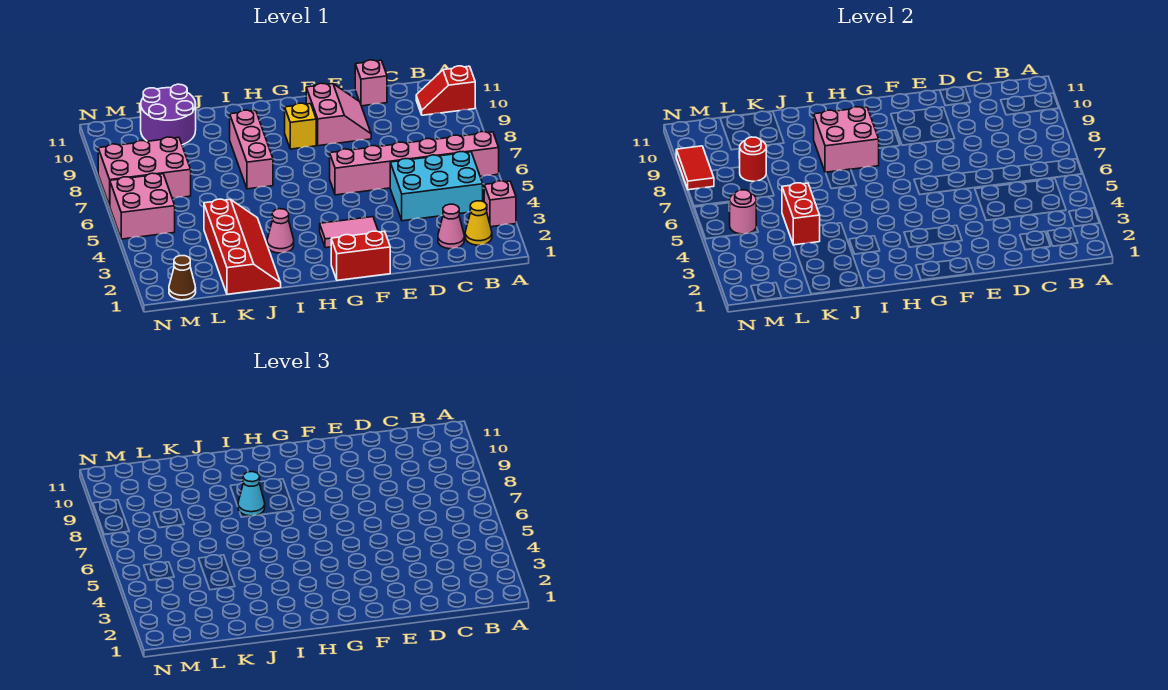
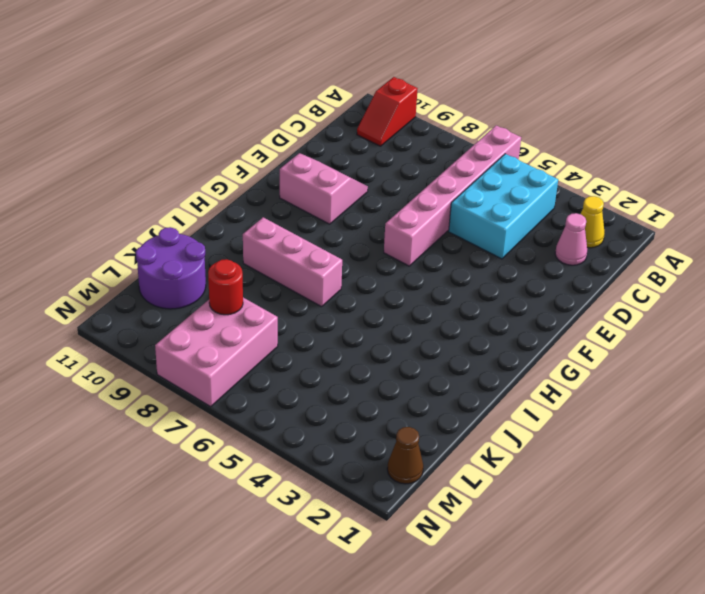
none -> pink brick A3 level 1
none -> pink brick D11 level 1
none -> red brick F1:G1 level 1

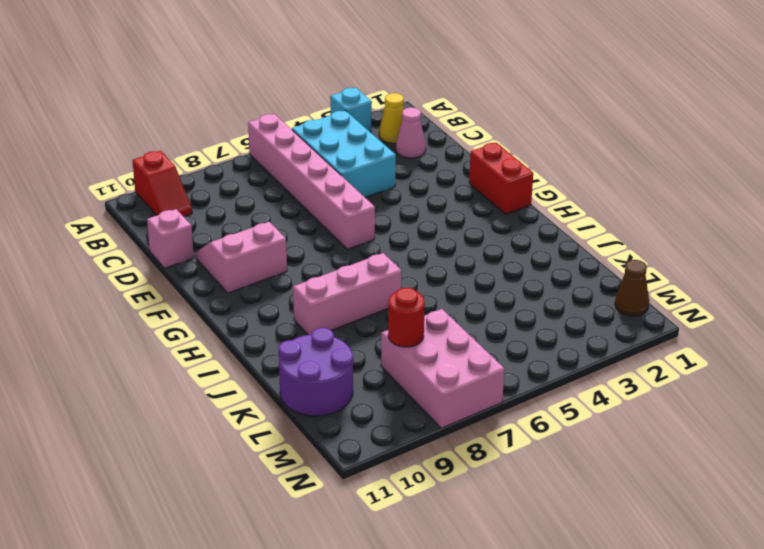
cyan brick A3 level 1 -> pink brick A3 level 1
none -> pink tile F3:G3 level 1
none -> yellow brick G9 level 1
none -> pink cone I3 level 1

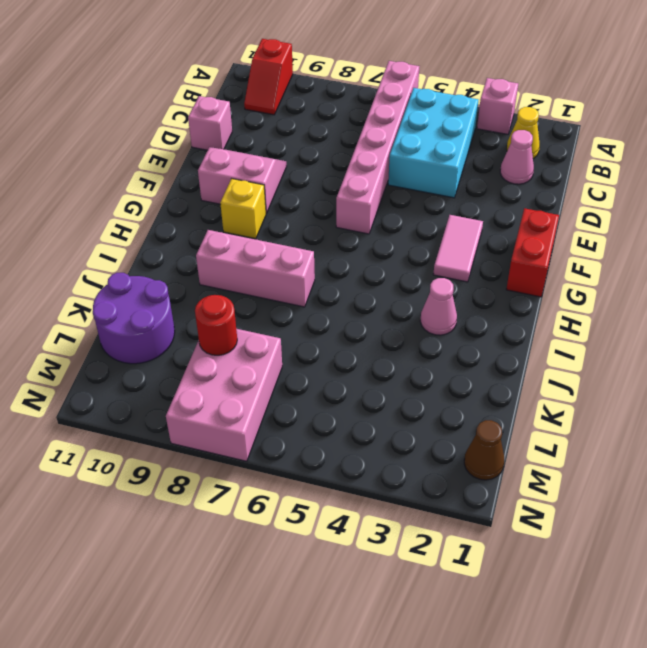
none -> red slope J1:K4 level 1 top K
none -> pink brick M5:N6 level 1
none -> pink brick H8:I9 level 2

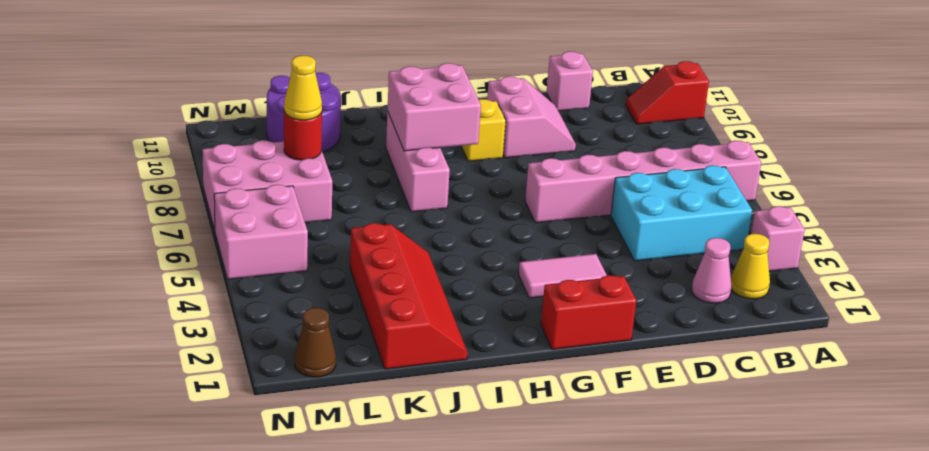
yellow cone L8 level 3 -> none
none -> pink cone I3 level 1
none -> red brick K4:K5 level 2
none -> pink round brick M5 level 2

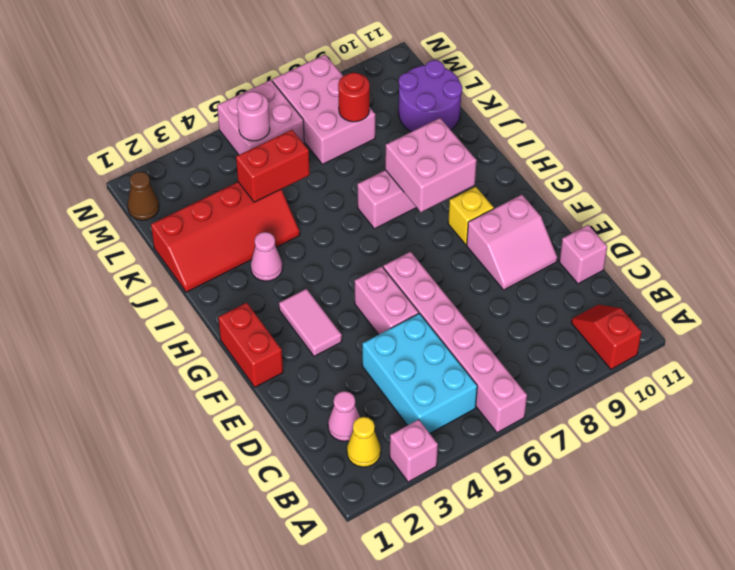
pink brick E5:F5 level 1 -> none
none -> red tile N8:N9 level 2
none -> cyan cone I8 level 3

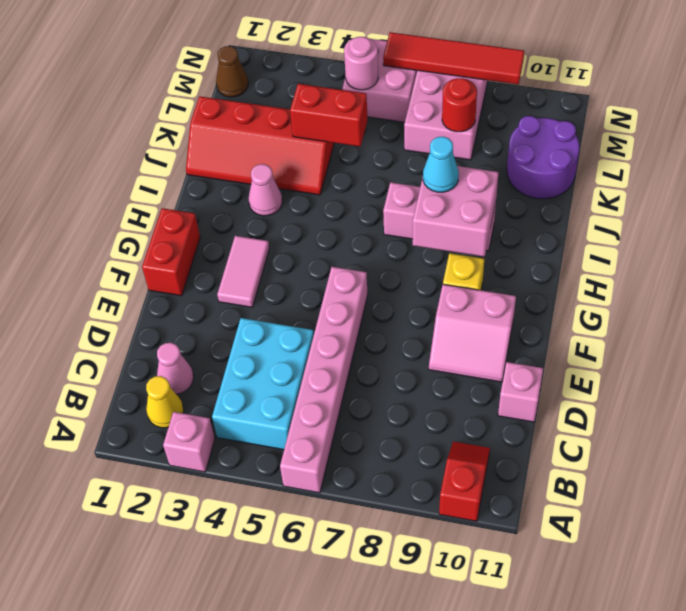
red tile N6:N9 level 2 -> red tile N8:N9 level 2

